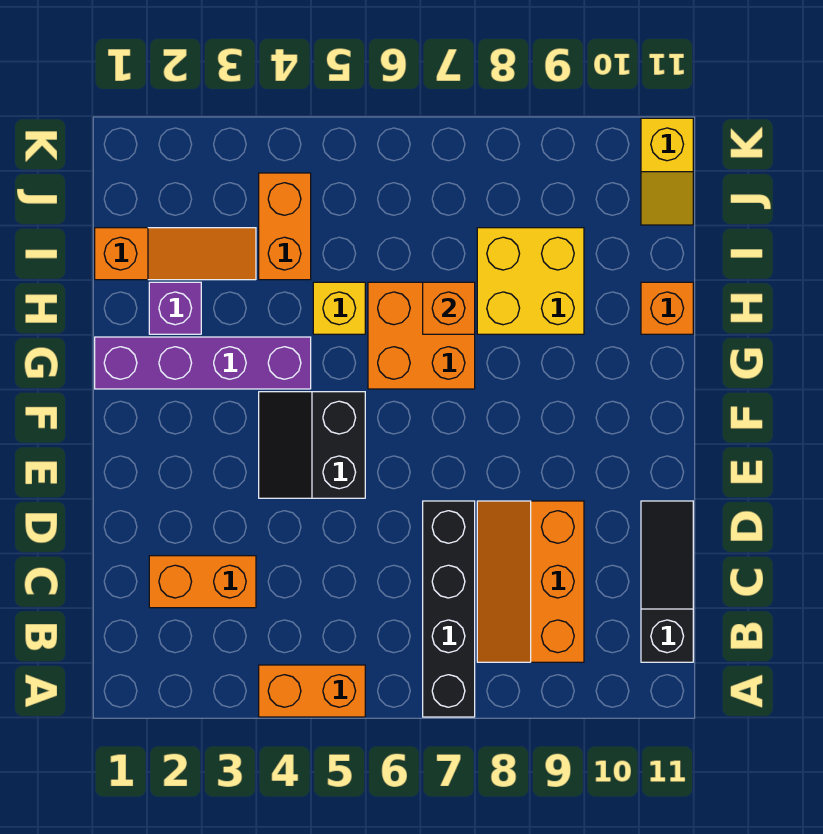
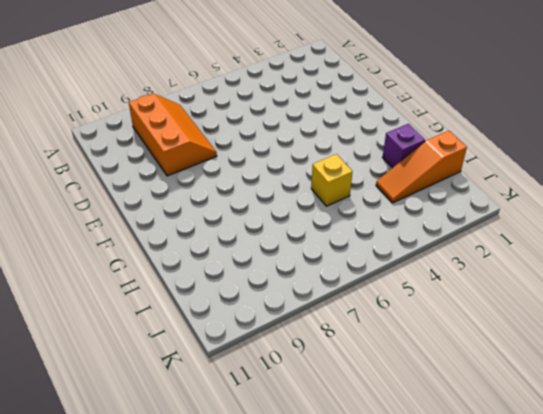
none -> orange brick A4:A5 level 1
none -> black brick A7:D7 level 1
none -> black slope B11:D11 level 1 top B

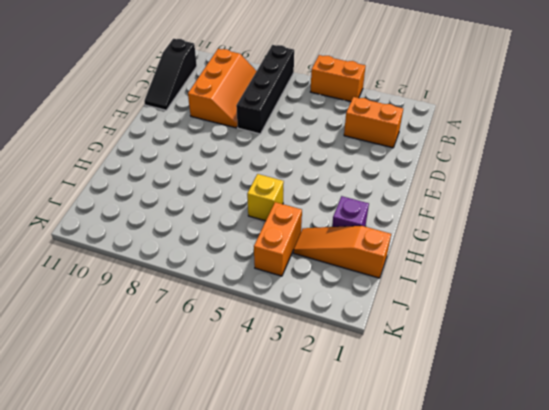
none -> black slope E4:F5 level 1 top 5
none -> purple brick G1:G4 level 1
none -> orange brick G6:H7 level 1

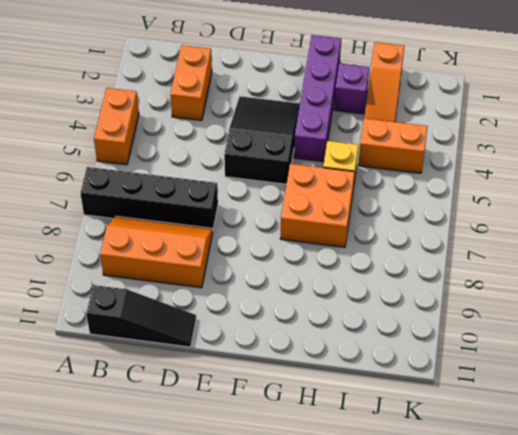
black slope E3:F5 level 1 top 5 -> black slope E4:F5 level 1 top 5
none -> yellow brick H8:I9 level 1
none -> orange brick H11 level 1
none -> yellow slope J11:K11 level 1 top K

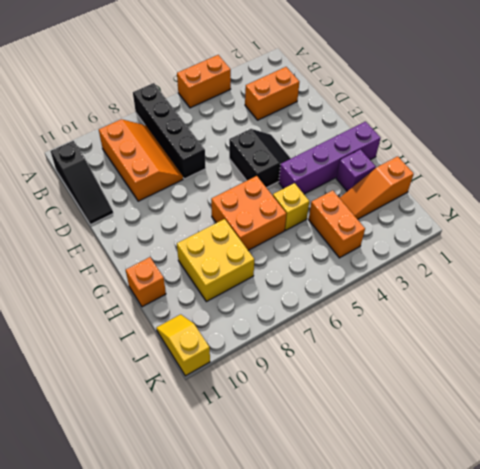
none -> orange brick H7 level 2

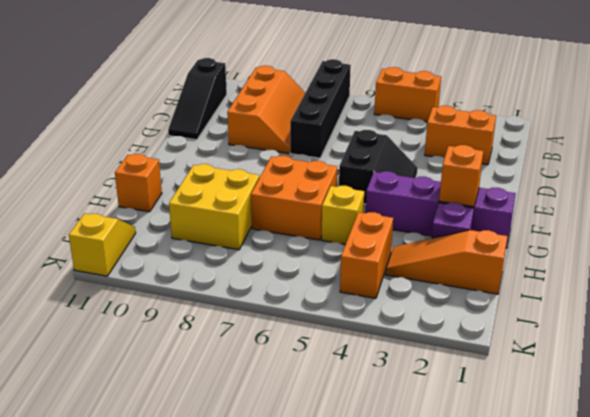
orange brick G2 level 2 -> orange brick H7 level 2

